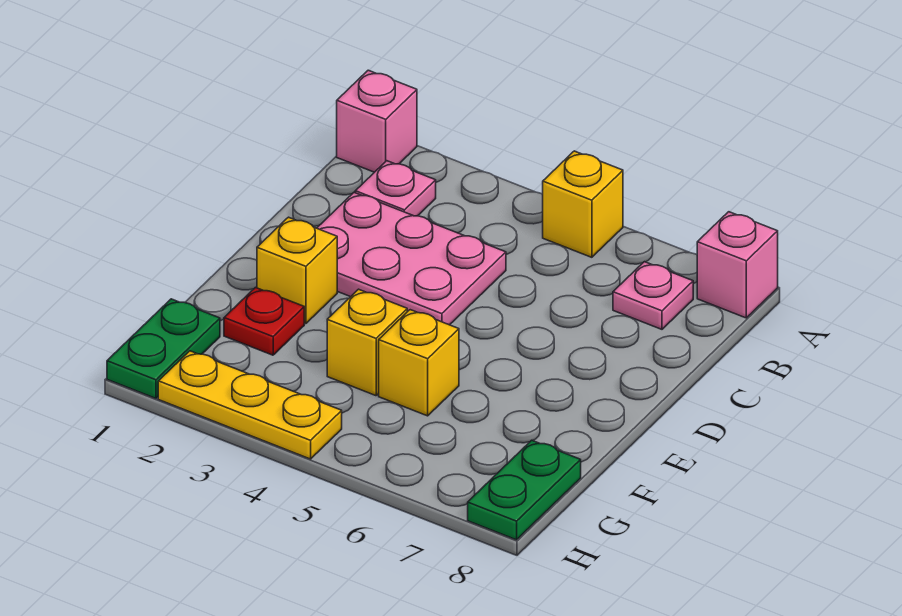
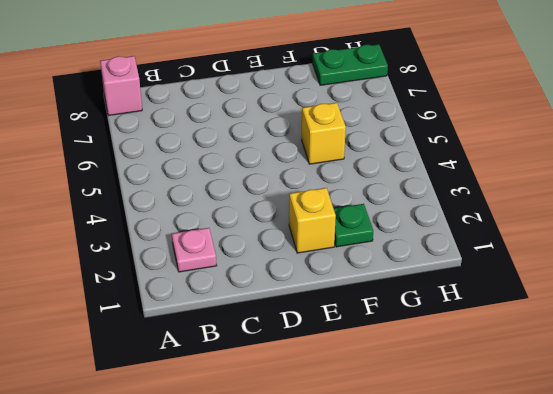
green plate F2 level 1 -> red plate F2 level 1
none -> pink brick A1 level 1
none -> yellow brick A5 level 1
none -> pink plate B7 level 1

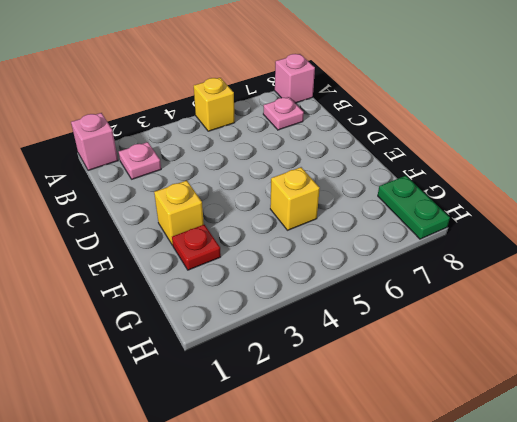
none -> pink plate C2:D4 level 1
none -> yellow brick F4 level 1
none -> green plate G1:H1 level 1

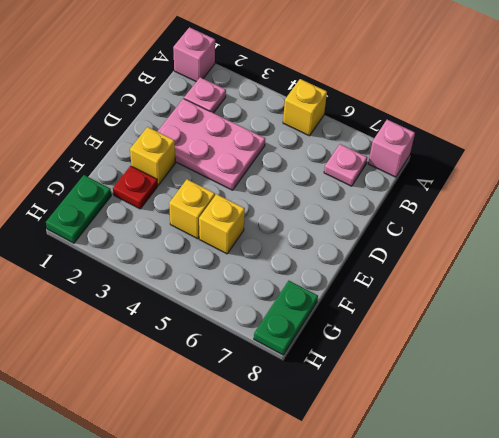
none -> yellow plate H2:H4 level 1

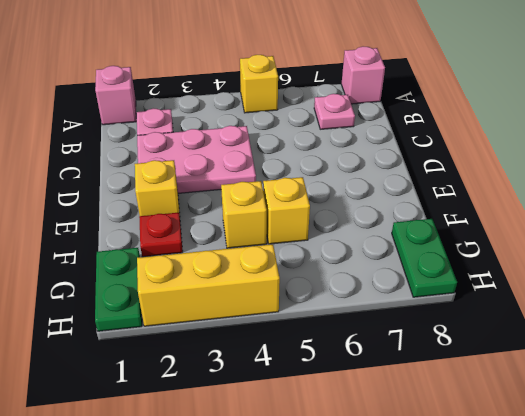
yellow brick H2:H4 level 1 -> yellow plate H2:H4 level 1

